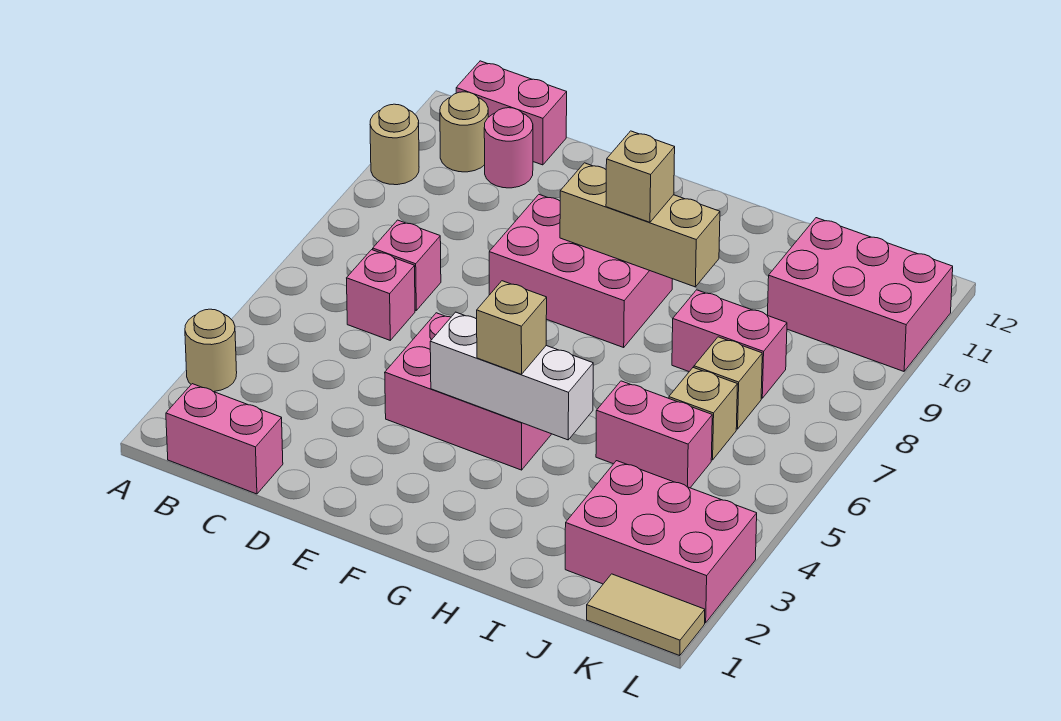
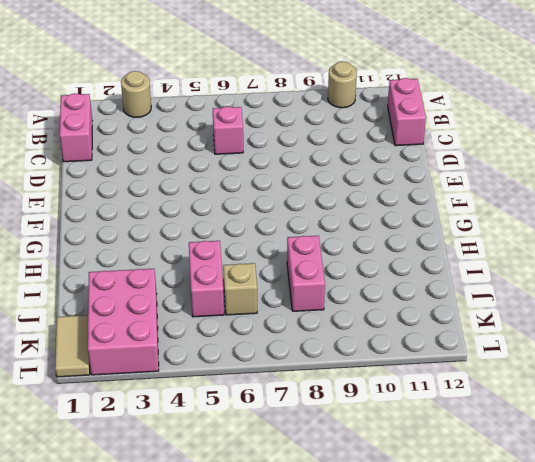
none -> tan round brick B11 level 1
none -> pink brick C7 level 1
none -> pink round brick C11 level 1

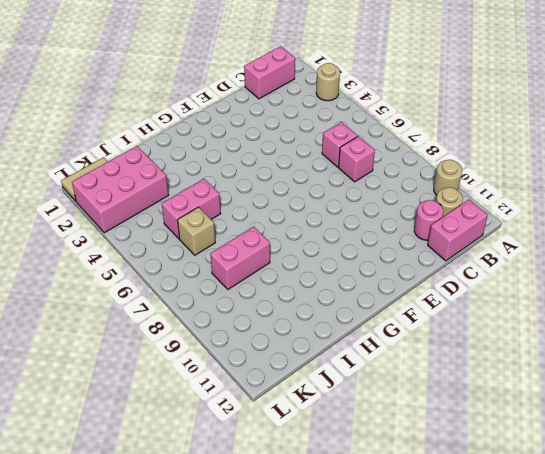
none -> pink brick E4:G5 level 1
none -> pink brick E8:G9 level 1
none -> tan brick J7 level 1

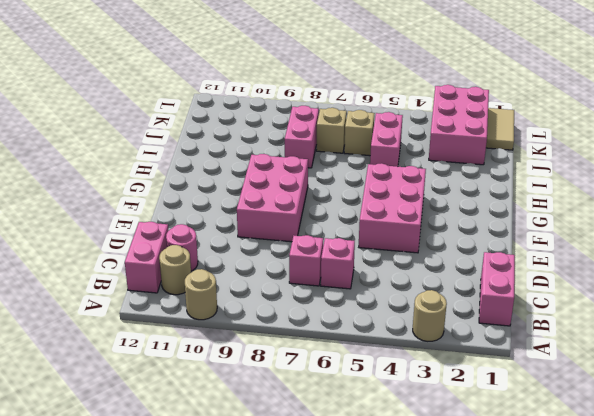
none -> pink brick J10:L11 level 1
none -> white brick F4:H4 level 2
none -> tan brick F9:H9 level 2

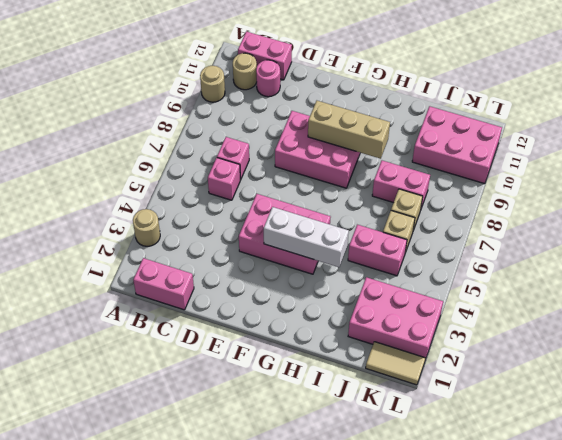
none -> tan brick G4 level 3
none -> tan brick G9 level 3

